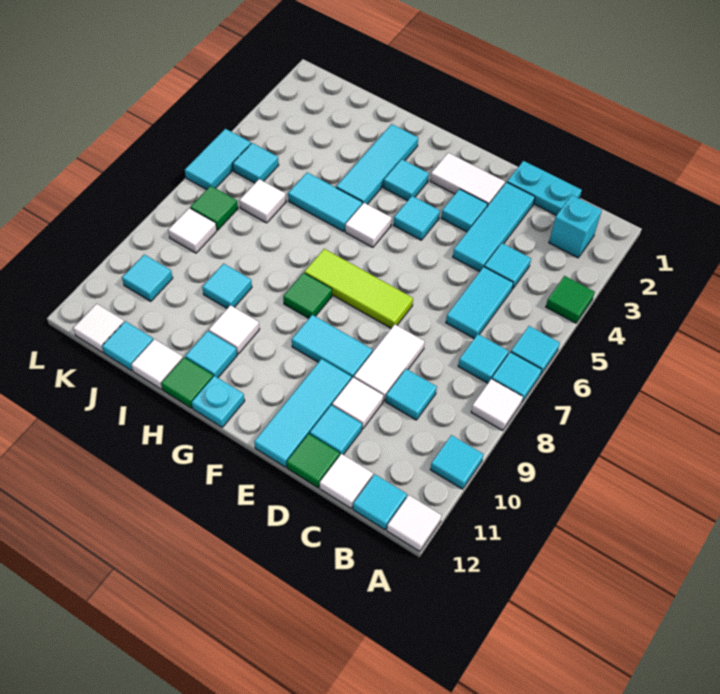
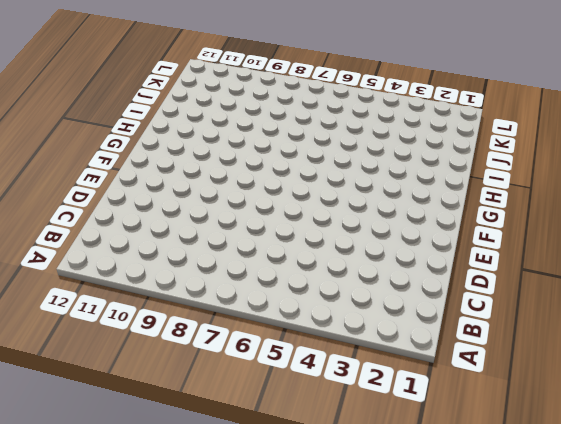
none -> green tile A4 level 1
none -> cyan tile A6 level 1
none -> cyan tile A7 level 1
none -> white tile A8 level 1

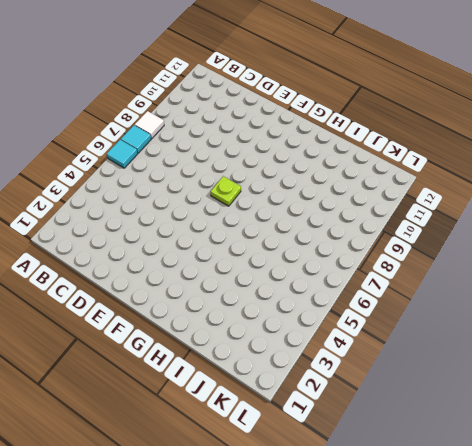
lime plate F7 level 1 -> lime tile E7:G7 level 1
none -> green tile A4 level 1
none -> cyan tile A10 level 1
none -> white tile A12 level 1
none -> cyan brick B2 level 1

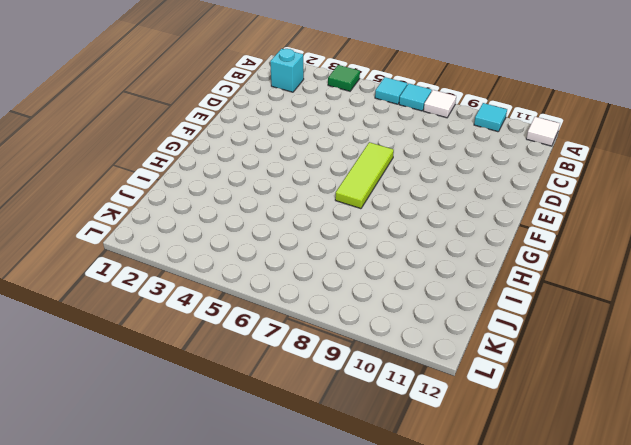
none -> cyan tile B7 level 1
none -> cyan tile B12 level 1
none -> cyan plate C1:D1 level 1
none -> cyan tile C4 level 1

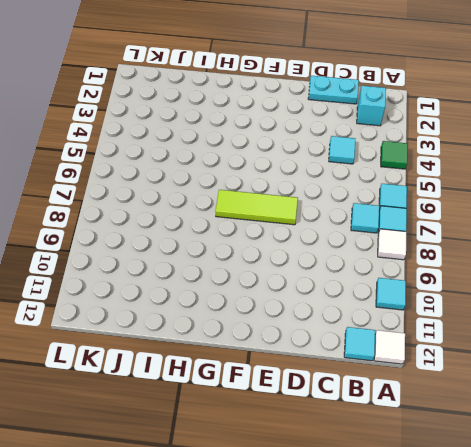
none -> cyan tile C5:C6 level 1
none -> cyan tile C9 level 1
none -> white tile C12 level 1
none -> cyan tile D2:D4 level 1

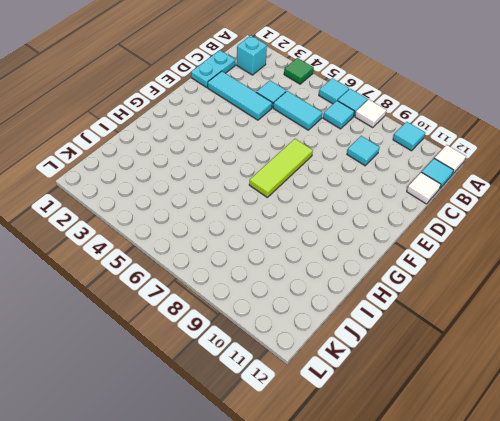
none -> white tile D8:D9 level 1
none -> white tile D10 level 1
none -> cyan tile D11 level 1
none -> green tile D12 level 1

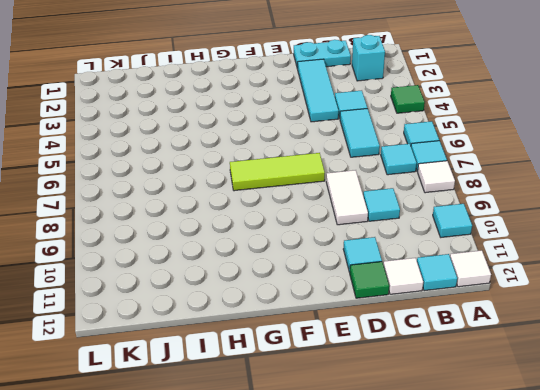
none -> white tile D10 level 1
none -> white tile E2:F2 level 1
none -> cyan tile E3 level 1
none -> cyan tile E9:F9 level 1

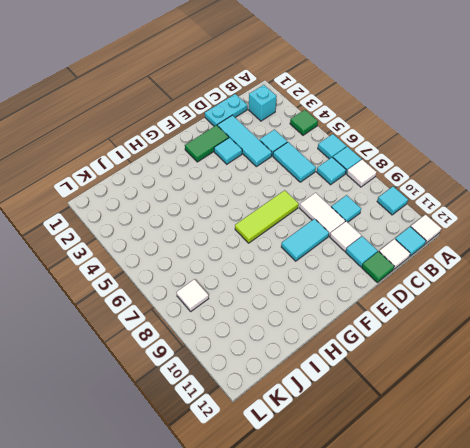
green tile E2:F2 level 1 -> white tile E2:F2 level 1
none -> cyan tile E10:E12 level 1
none -> cyan tile F4 level 1
none -> cyan tile G3 level 1
none -> white tile G5 level 1

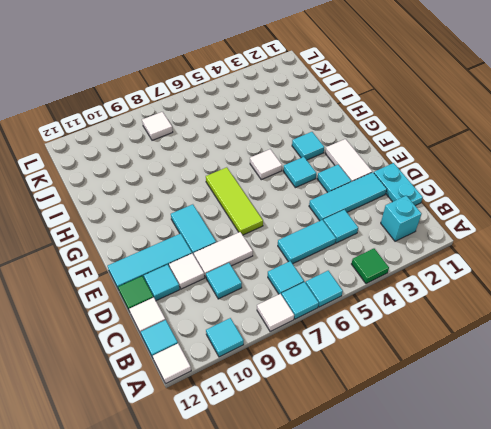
none -> green tile G8 level 1
none -> cyan plate G12 level 1
none -> cyan tile H2:H4 level 1
none -> cyan tile H5:I5 level 1

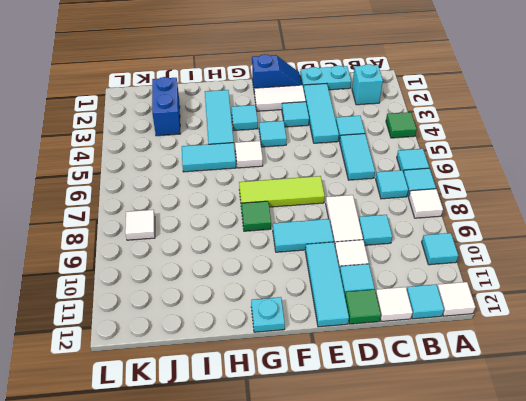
blue slope E1:F1 level 1 top F -> none
blue brick J2:J3 level 1 -> none
none -> white tile H10 level 1
none -> cyan tile H11 level 1
none -> green tile H12 level 1
none -> cyan tile I9 level 1

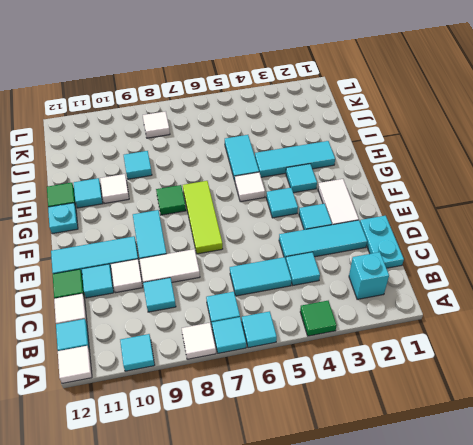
none -> white tile I12 level 1
none -> white tile J6 level 1
none -> cyan tile J12 level 1
none -> cyan tile K5 level 1

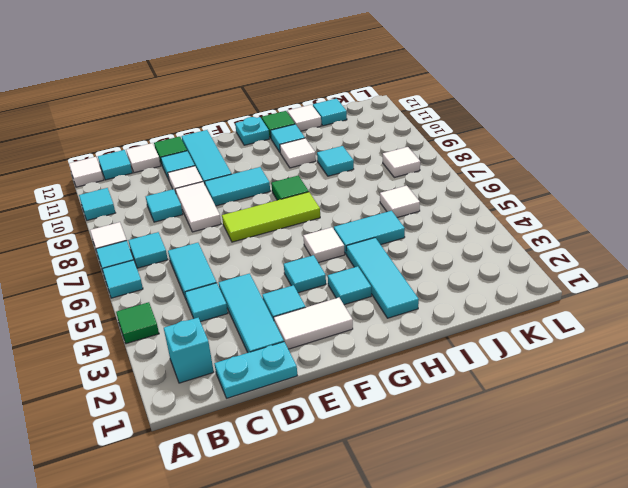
none -> cyan tile K5 level 1
none -> green tile K7 level 1
none -> cyan tile K10 level 1
none -> white tile K12 level 1

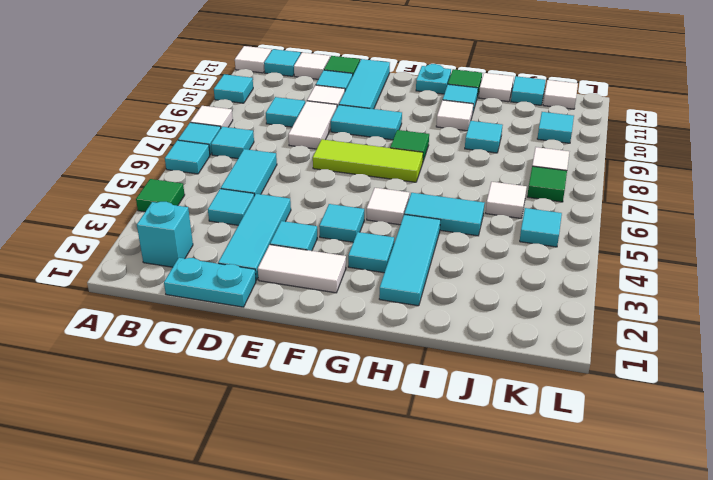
none -> cyan tile L5:L6 level 1

